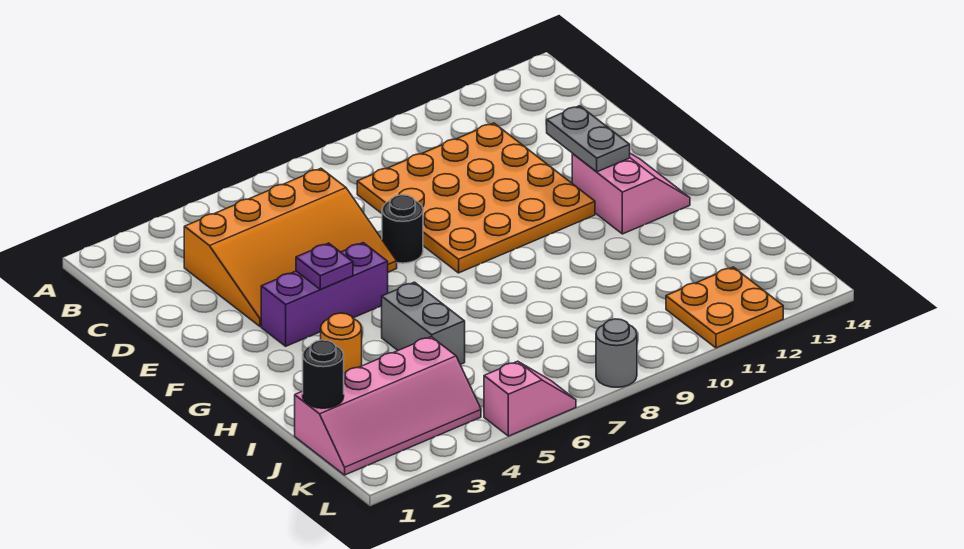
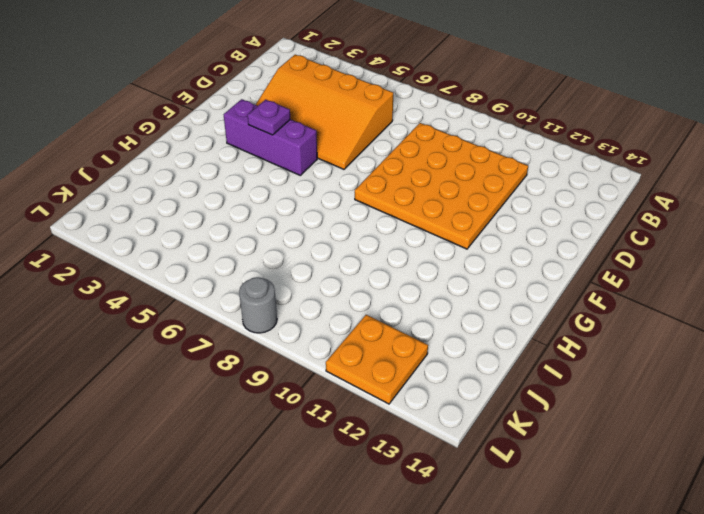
none -> black round brick E7 level 1
none -> pink slope F12:G13 level 1 top 12
none -> orange round brick H3 level 1

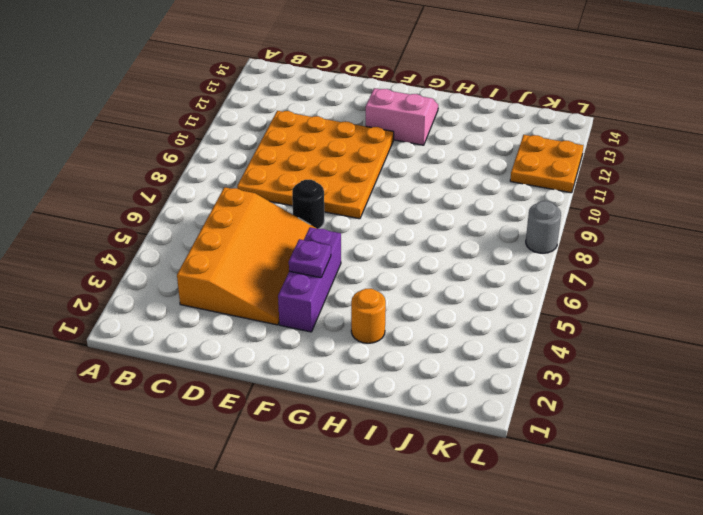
none -> grey brick H5:I5 level 1
none -> pink slope J1:K4 level 1 top J
none -> pink slope L5:L6 level 1 top 5

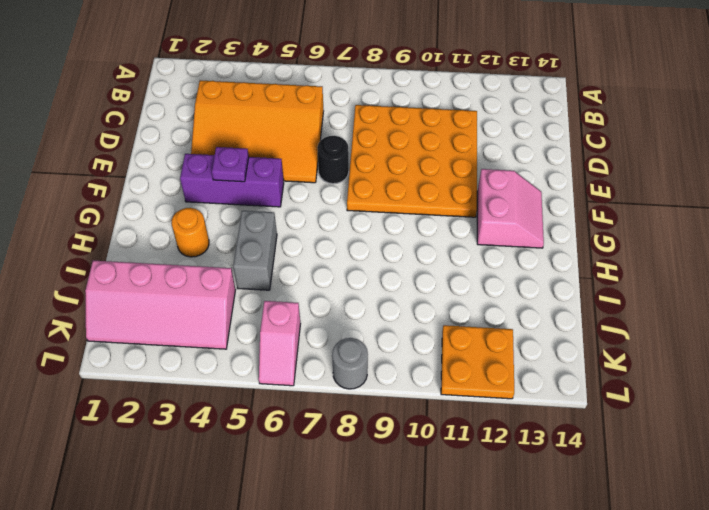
pink slope K6:L6 level 1 top K -> pink slope L5:L6 level 1 top 5
none -> grey plate E12:F12 level 2
none -> black round brick J1 level 2

